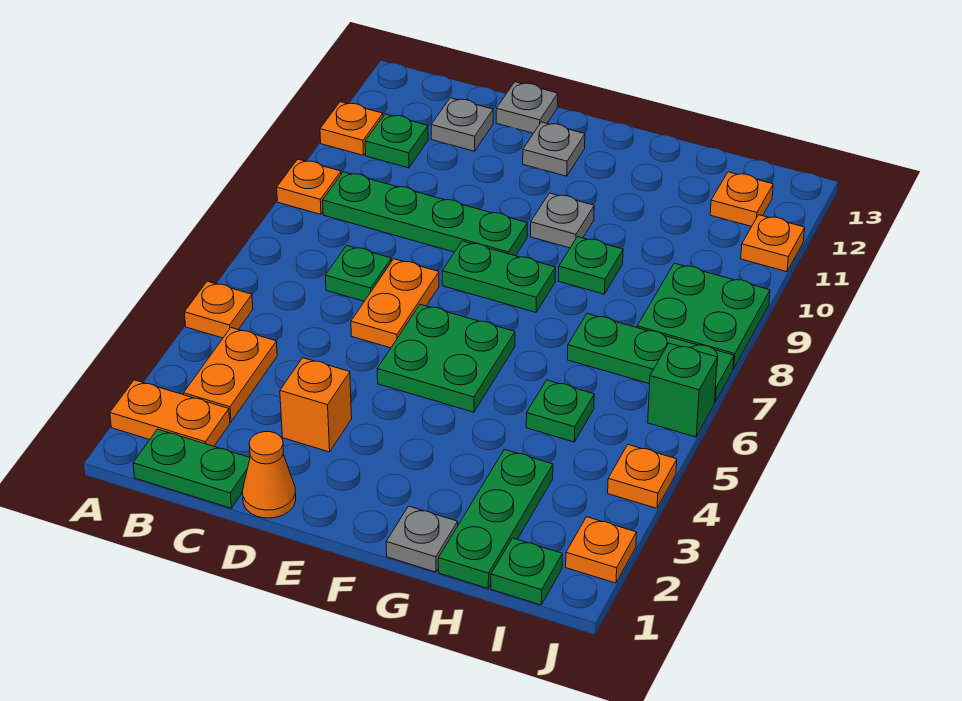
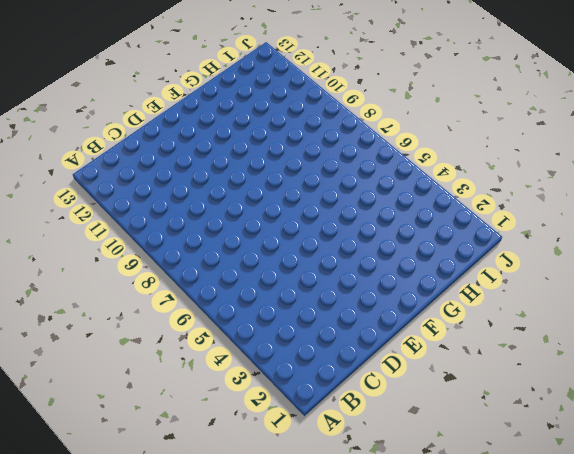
none -> orange plate A2:B2 level 1
none -> orange plate A5 level 1
none -> orange plate A9 level 1
none -> orange plate A11 level 1

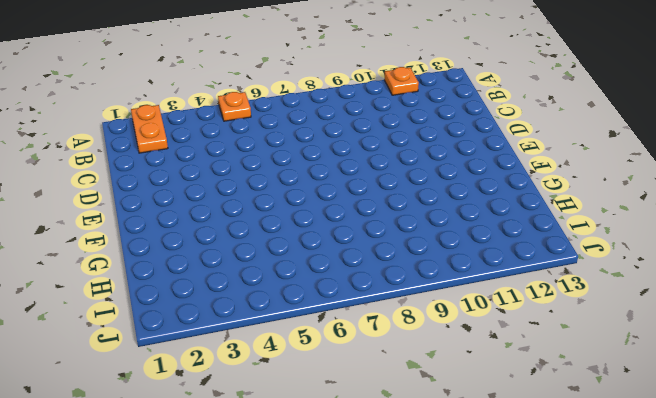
none -> orange plate A9 level 1
none -> green plate B1:C1 level 1
none -> orange plate B3:B4 level 1
none -> green plate B9:E9 level 1

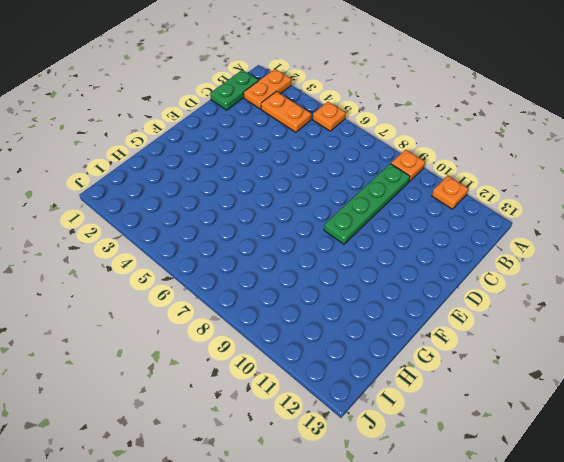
none -> green plate B11 level 1
none -> green plate C7 level 1
none -> grey plate C12 level 1
none -> orange cone D1 level 1

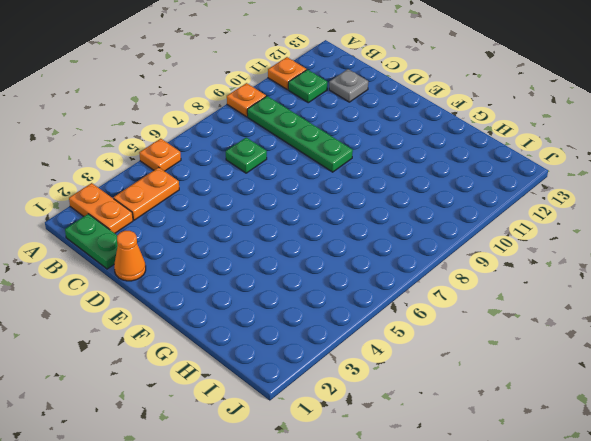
none -> orange brick D3 level 1
none -> orange plate D6:D7 level 1
none -> grey plate D13 level 1
none -> green plate E5:F6 level 1

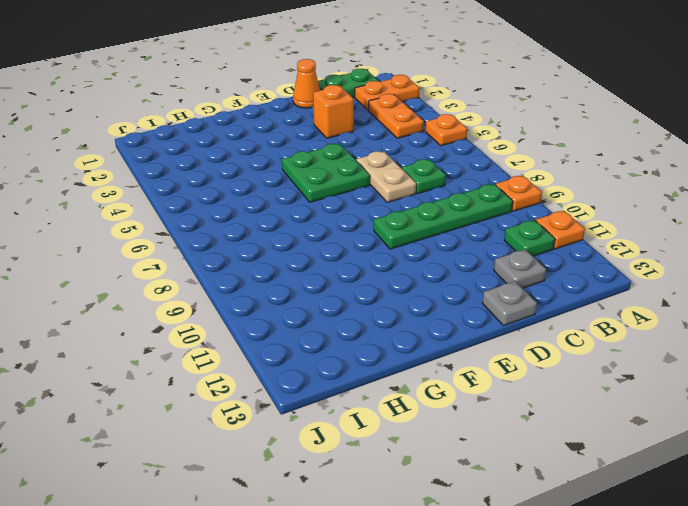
tan plate D6:D7 level 1 -> orange plate D6:D7 level 1
none -> green plate E8:F8 level 1
none -> grey plate E12 level 1
none -> grey plate F10 level 1
none -> grey plate G1 level 1

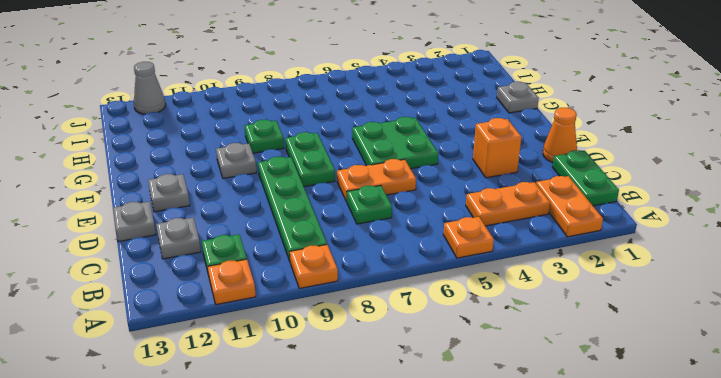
grey cone J12 level 1 -> none
none -> green plate H1:H3 level 1
none -> green plate H5 level 1
none -> green plate H7:J7 level 1
none -> green plate I1 level 1

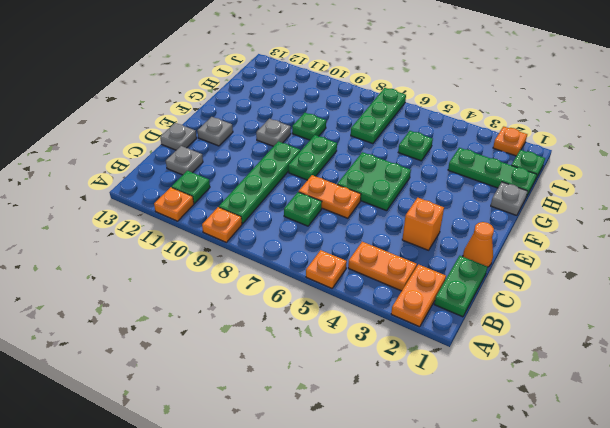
none -> green plate I8:J9 level 1
none -> orange plate I12 level 1
none -> orange plate J4 level 1
none -> green brick J6 level 1

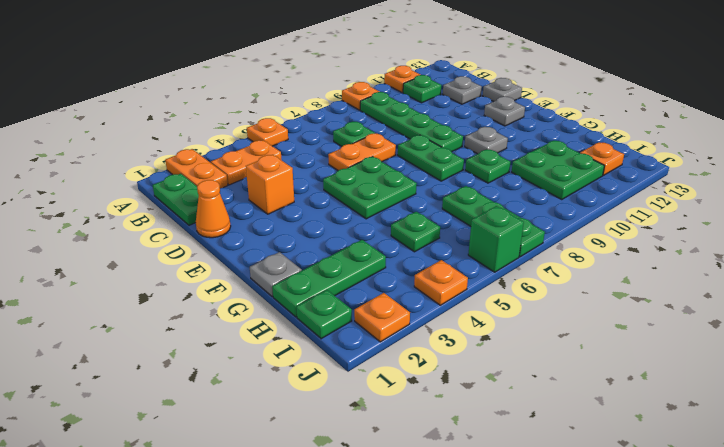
green plate H10:I11 level 1 -> green plate I8:J9 level 1
none -> orange plate J11 level 1

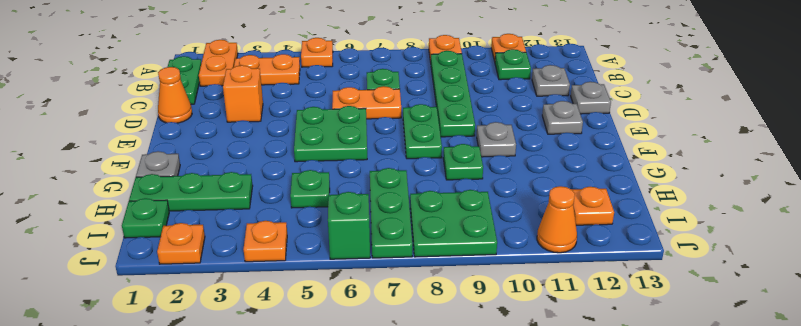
orange cone J11 level 1 -> orange plate J11 level 1

